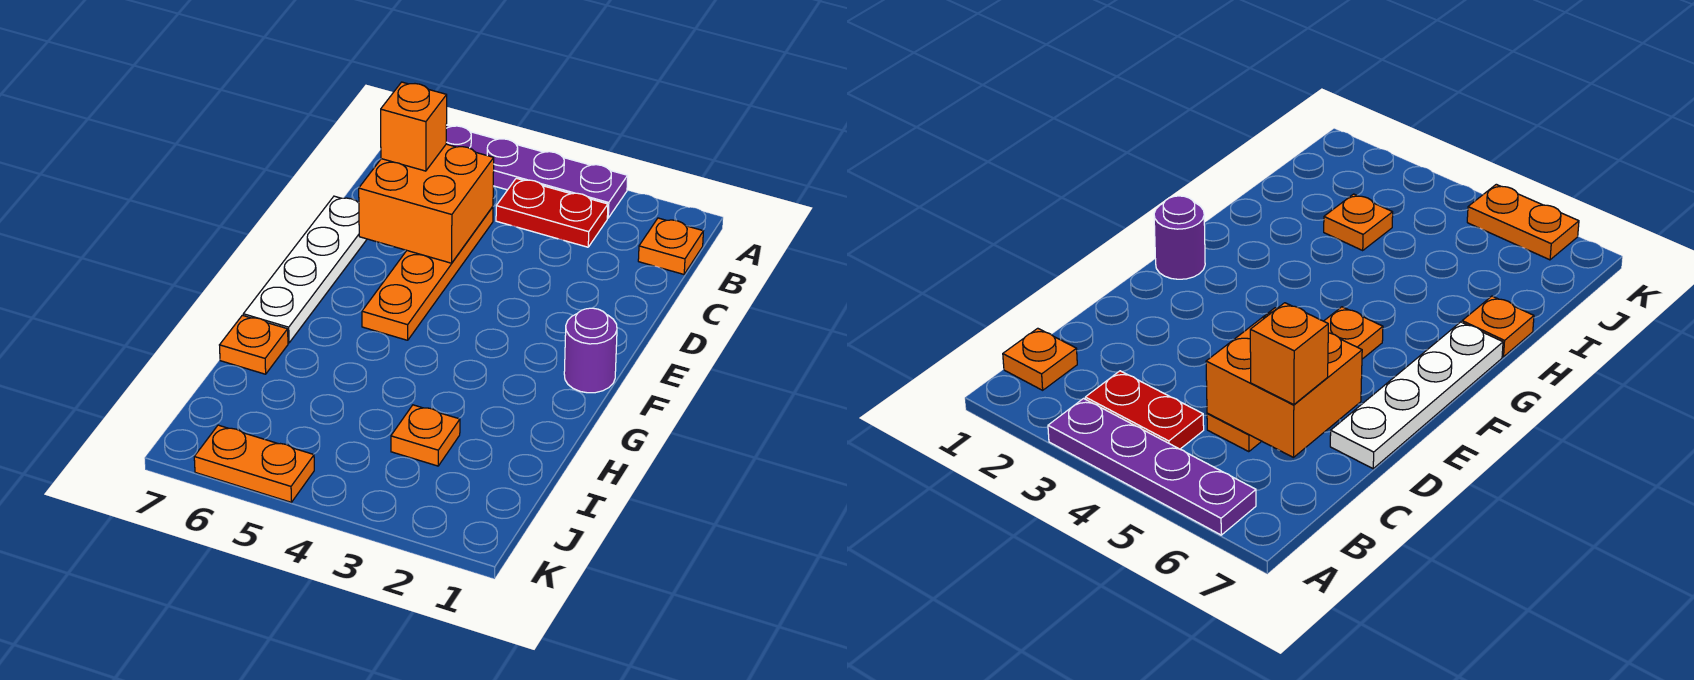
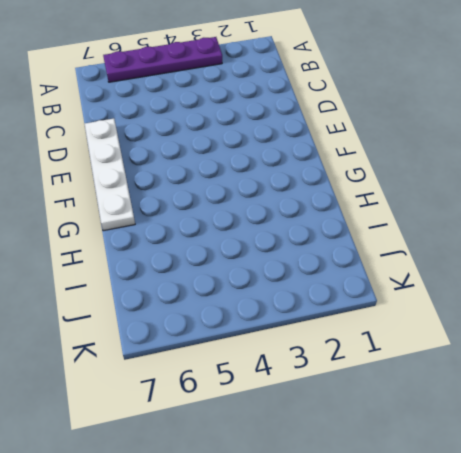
none -> orange plate B1 level 1
none -> red plate B3:B4 level 1

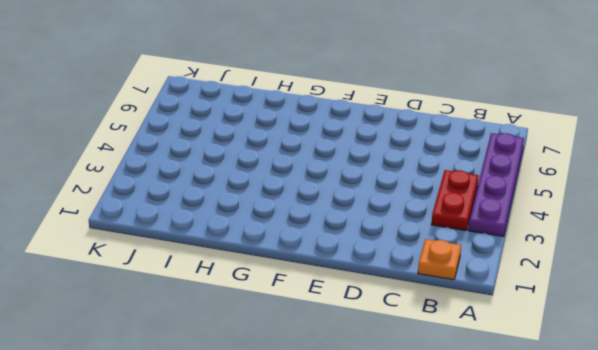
none -> orange plate C5:F5 level 1
none -> white plate D7:G7 level 1

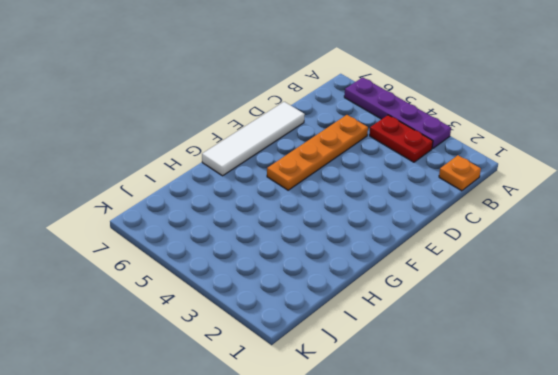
white tile D7:G7 level 1 -> white plate D7:G7 level 1
none -> purple round brick F1 level 1
none -> orange plate H7 level 1

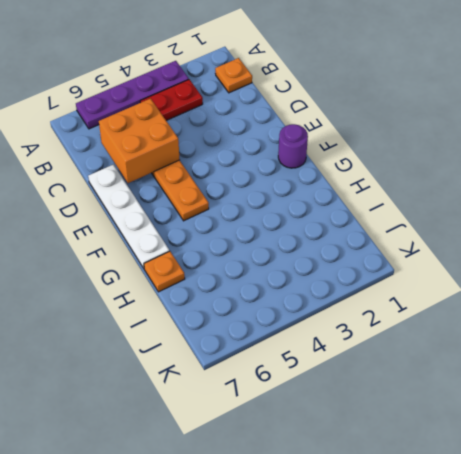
none -> orange plate I3 level 1
none -> orange plate K5:K6 level 1

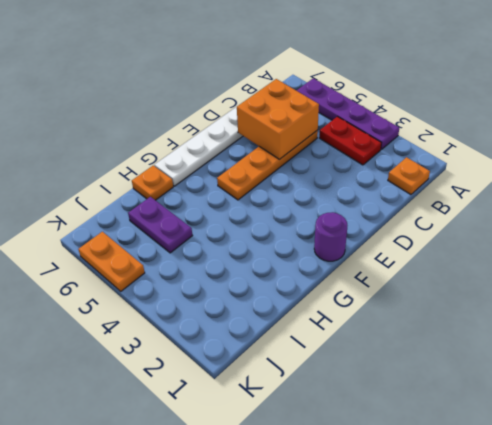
purple plate I5:I6 level 1 -> none
none -> orange plate I3 level 1
none -> orange brick C6 level 3

